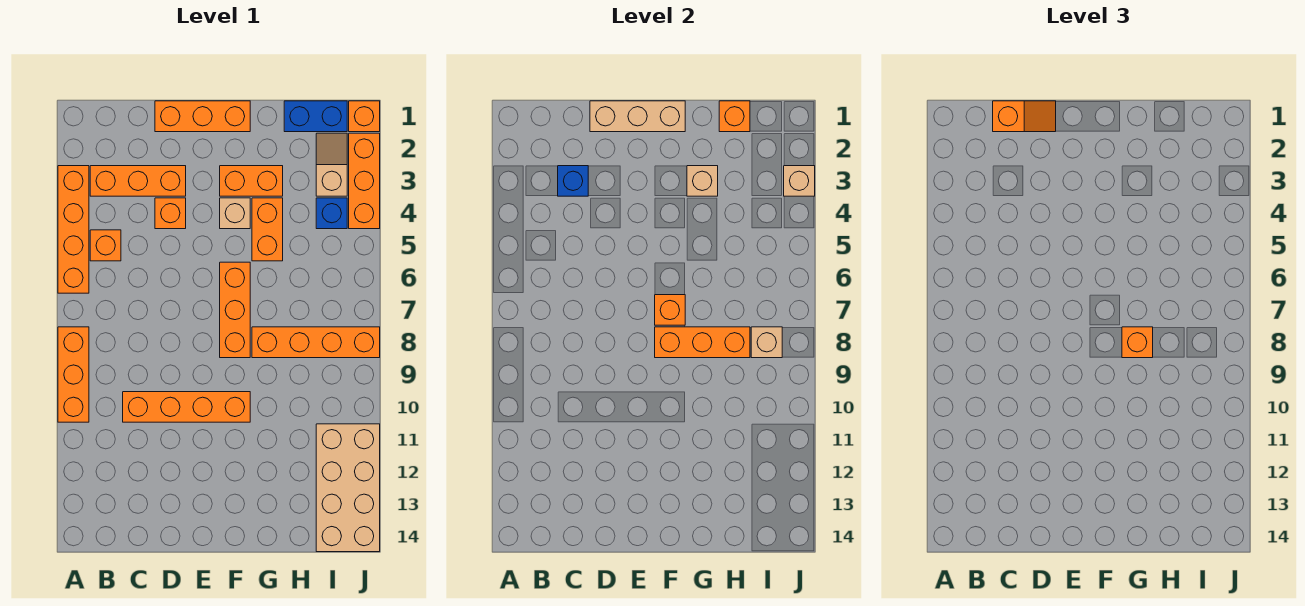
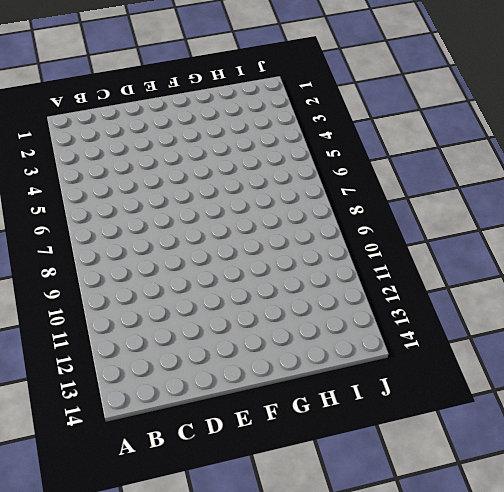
none -> orange brick A3:A6 level 1
none -> orange brick A8:A10 level 1
none -> orange brick B3:D3 level 1

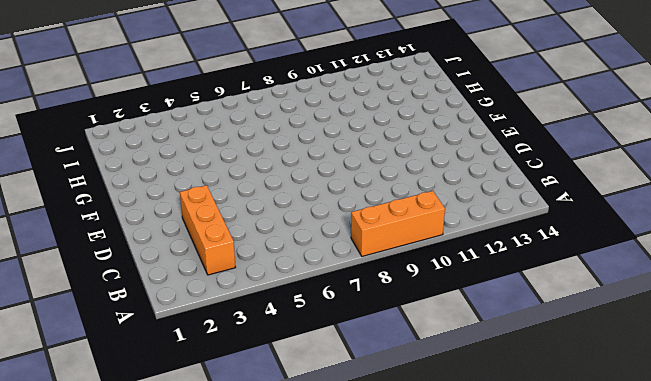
none -> orange brick A3:A6 level 1
none -> orange brick B5 level 1
none -> orange brick C10:F10 level 1

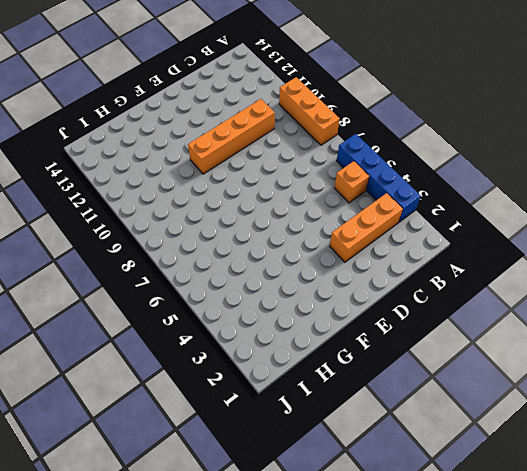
blue brick A3:A6 level 1 -> orange brick A3:A6 level 1
none -> orange brick D1:F1 level 1
none -> orange brick D4 level 1
none -> orange brick F3:G3 level 1

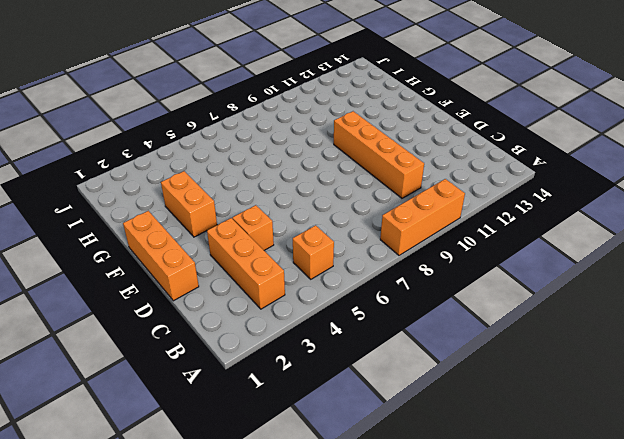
none -> orange brick A3:A6 level 1
none -> tan brick F4 level 1
none -> orange brick F6:F8 level 1

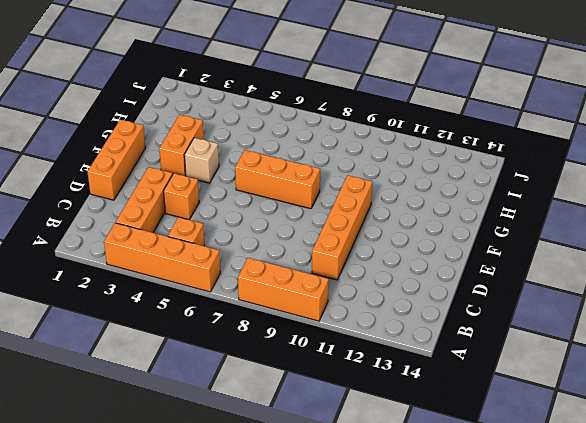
none -> orange brick G4:G5 level 1
none -> orange brick G8:J8 level 1
none -> blue brick H1:I1 level 1

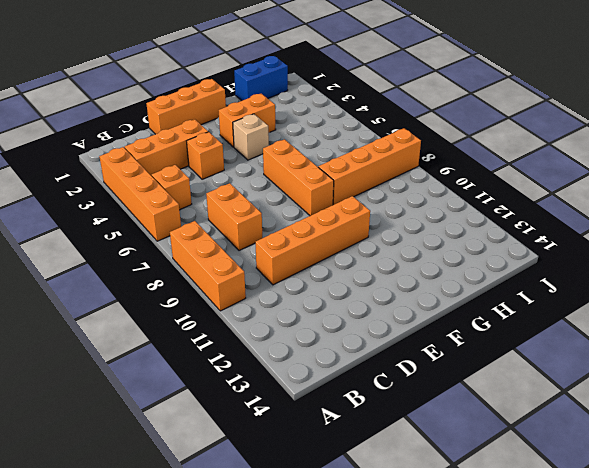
orange brick C7:C8 level 1 -> orange brick G4:G5 level 1
none -> tan slope I2:I3 level 1 top 3
none -> blue brick I4 level 1
none -> tan brick I11:J14 level 1

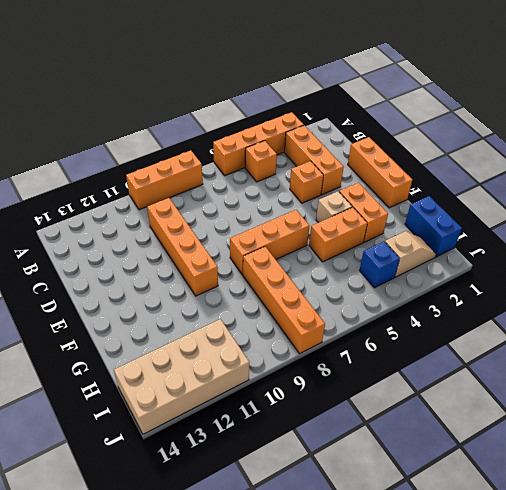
none -> orange brick J1 level 1
none -> orange brick J2:J4 level 1
none -> blue brick C3 level 2

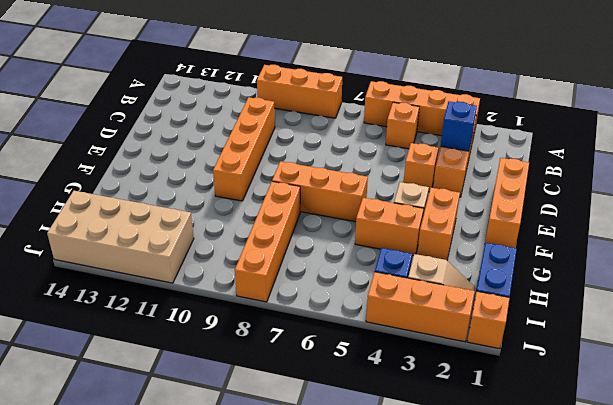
none -> tan brick D1:F1 level 2
none -> orange brick F7 level 2
none -> orange brick F8:H8 level 2

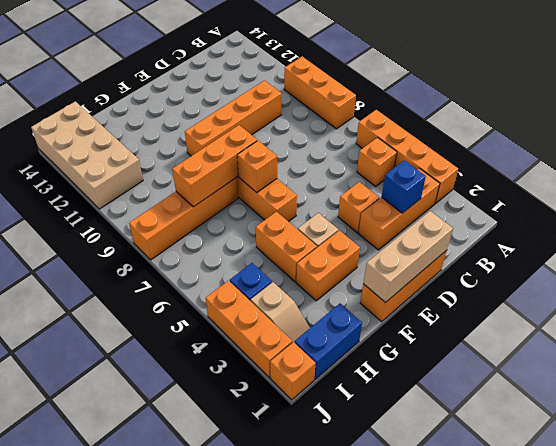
none -> tan brick G3 level 2
none -> orange brick H1 level 2
none -> tan brick I8 level 2

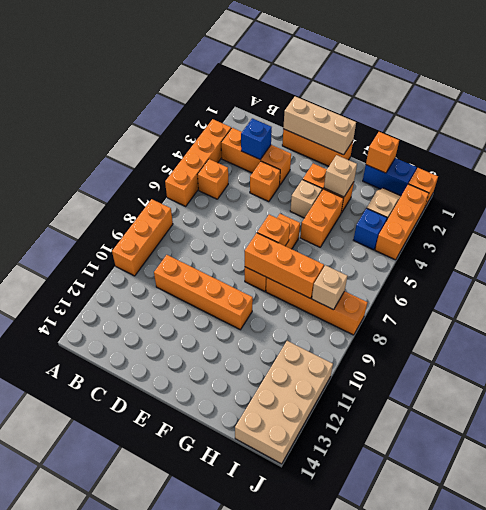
none -> tan brick J3 level 2
none -> orange slope C1:D1 level 3 top C
none -> orange brick G8 level 3

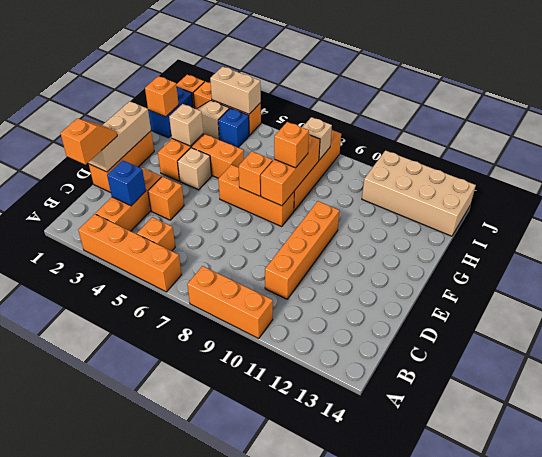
tan brick J3:J4 level 2 -> tan brick J3 level 2

